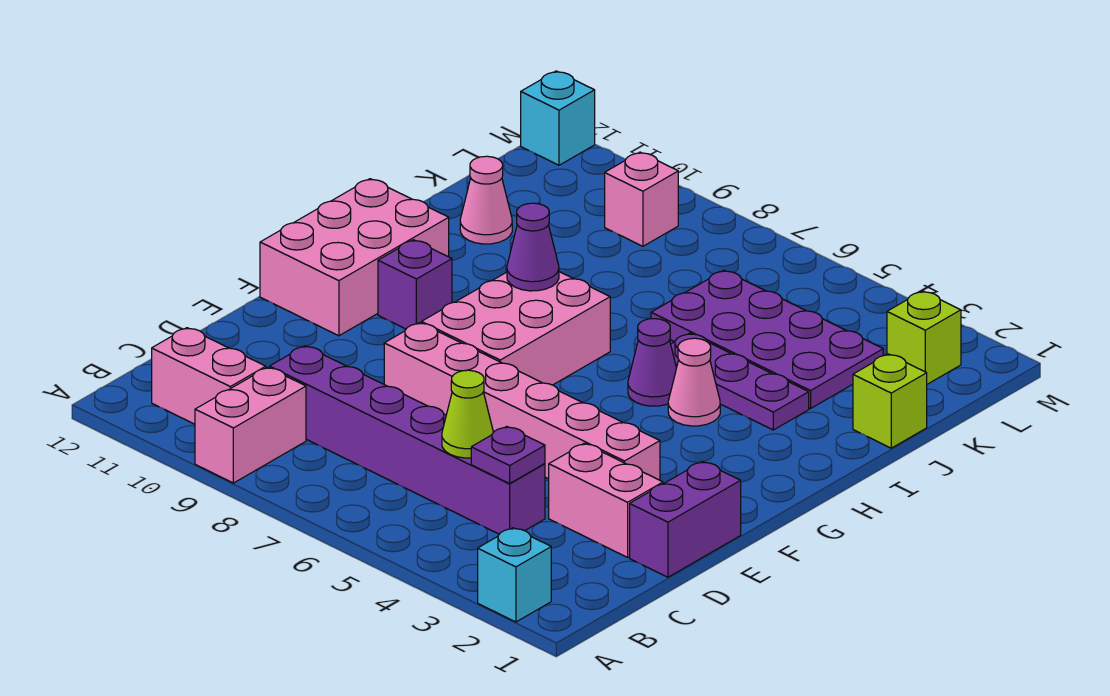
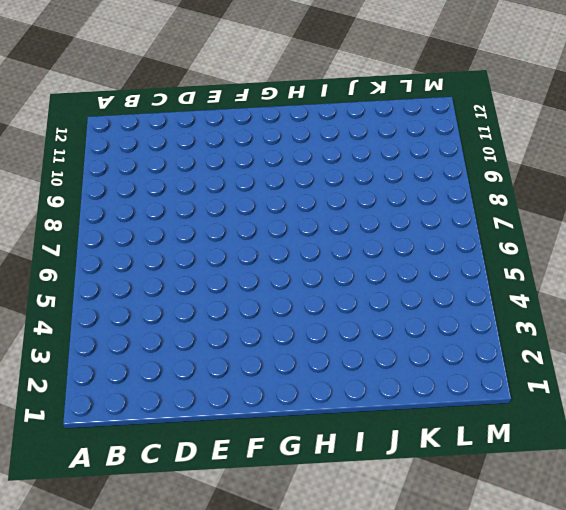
none -> cyan brick A2 level 1
none -> pink brick A9:B9 level 1
none -> pink brick B10:B11 level 1

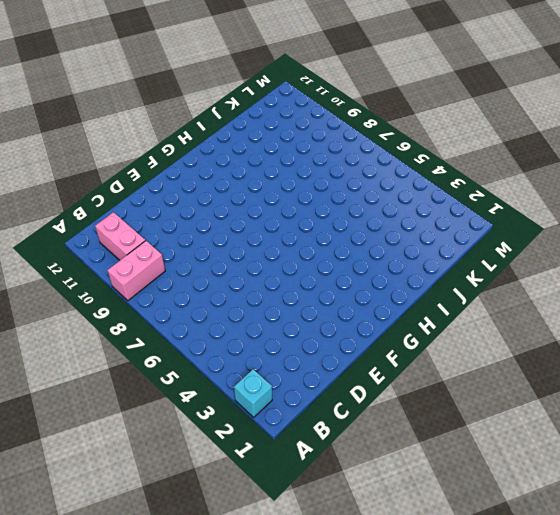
none -> purple brick C4:C9 level 1
none -> purple brick D1:E1 level 1
none -> pink brick D2:D3 level 1

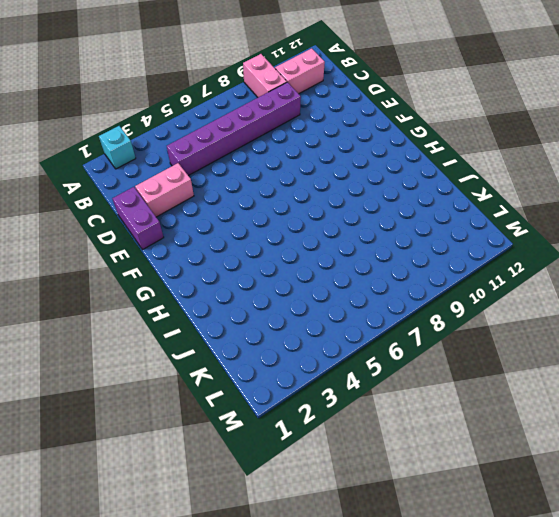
none -> pink brick E3:E8 level 1
none -> pink brick F7:H8 level 1
none -> pink brick F11:H12 level 1

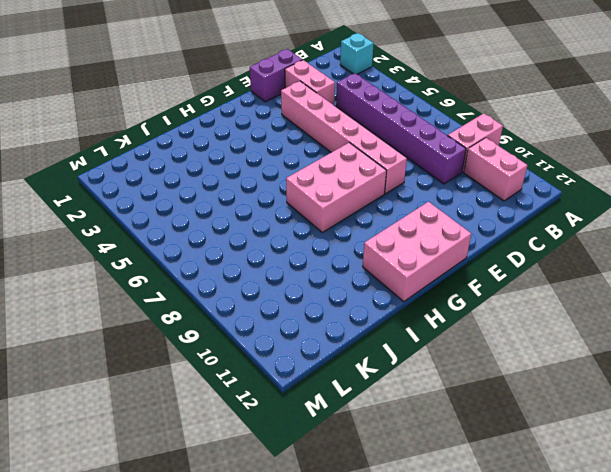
none -> purple brick G10 level 1
none -> pink cone H4 level 1
none -> purple cone H5 level 1

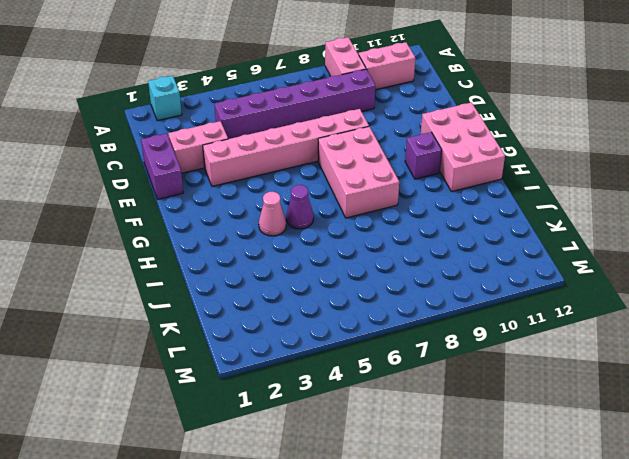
none -> purple plate I3:I5 level 1
none -> lime brick J1 level 1
none -> purple plate J3:K6 level 1

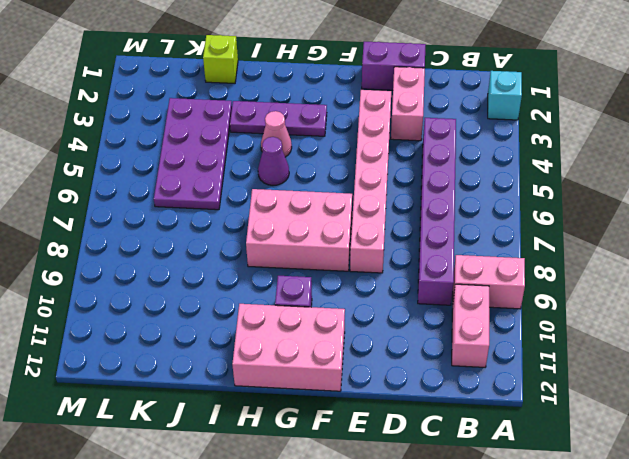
purple plate G3:I3 level 1 -> purple plate I3:I5 level 1
none -> pink cone J11 level 1
none -> lime brick L2 level 1
none -> pink brick L9 level 1

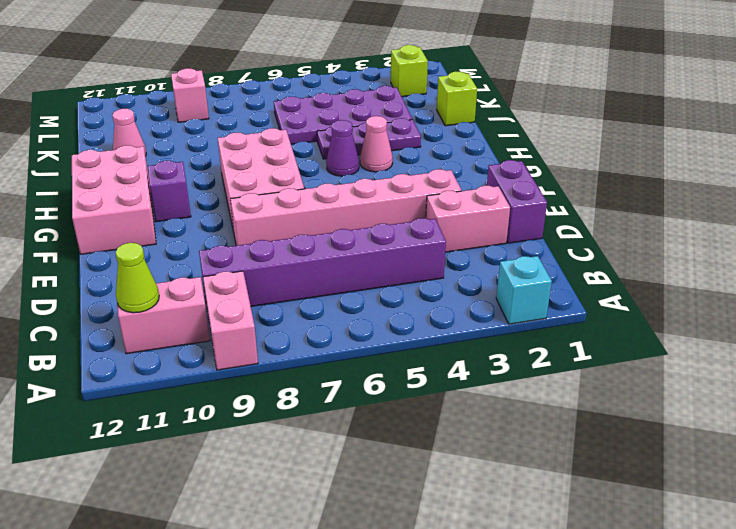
lime cone B11 level 2 -> lime cone C5 level 2
none -> cyan brick M12 level 1
none -> purple plate C4 level 2
none -> purple cone H8 level 2

